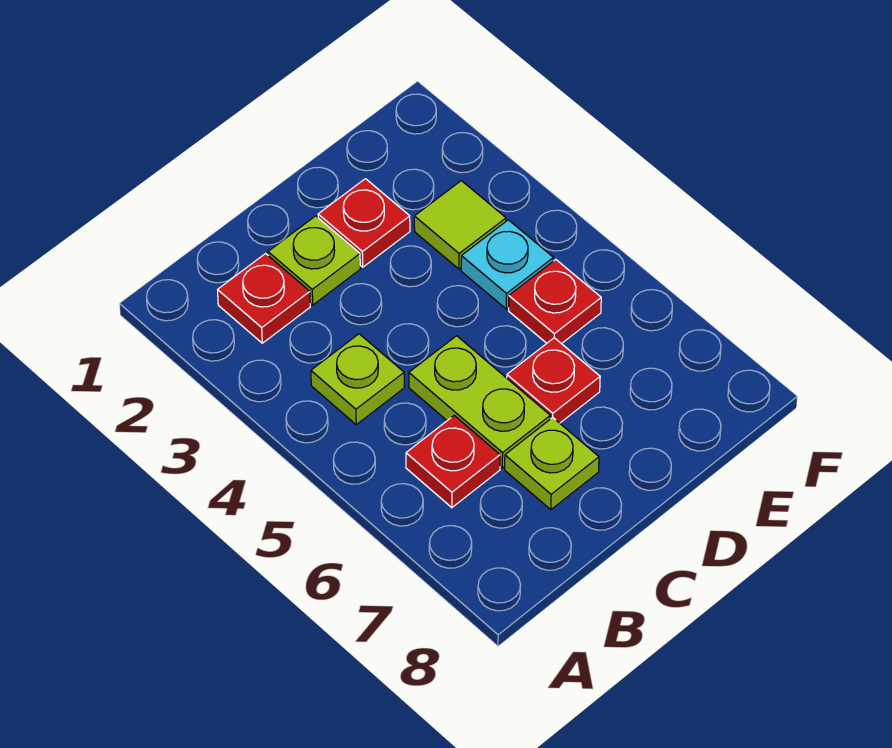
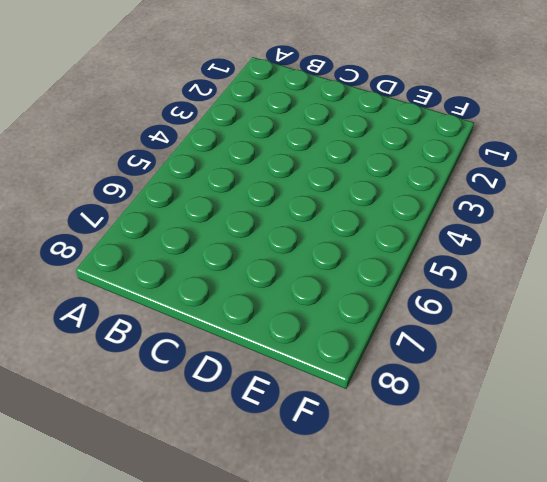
none -> red plate B2 level 1
none -> lime plate B4 level 1

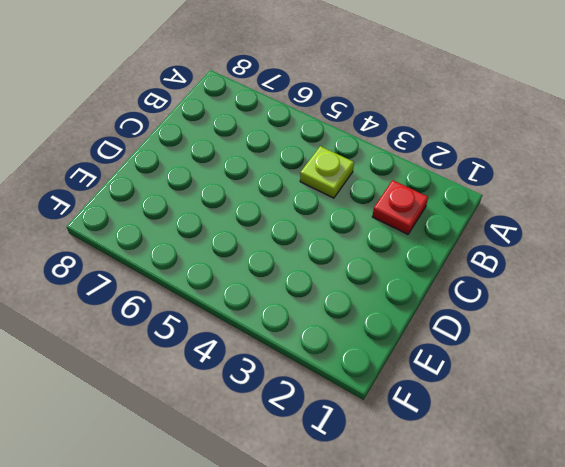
none -> red plate B6 level 1
none -> lime plate C2 level 1

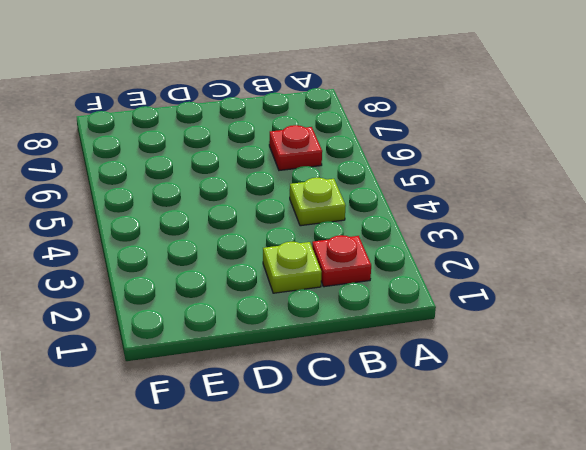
none -> lime plate C5:C6 level 1
none -> lime plate C7 level 1

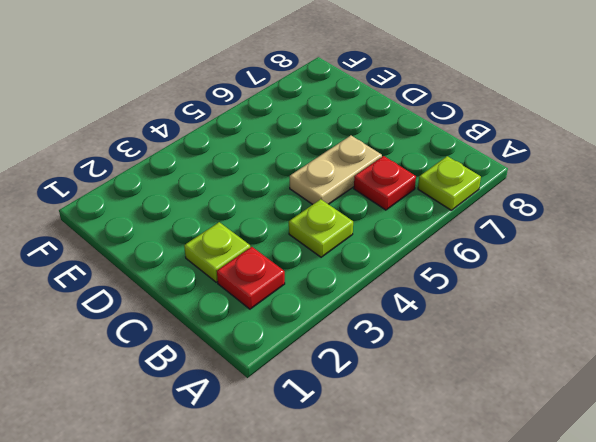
lime plate A7 level 1 -> lime plate C7 level 1
tan plate C5:C6 level 1 -> lime plate C5:C6 level 1
none -> red plate D2 level 1
none -> red plate D6 level 1

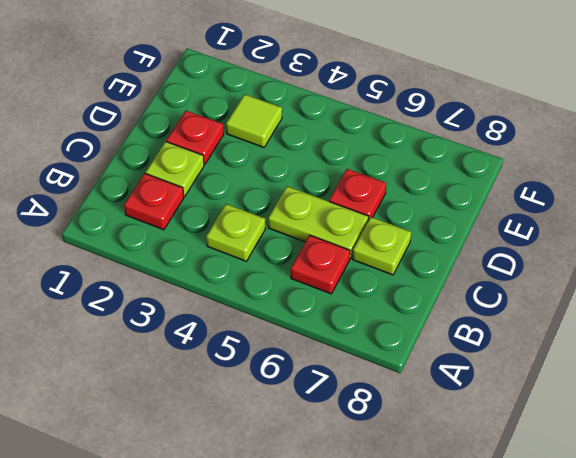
none -> cyan plate E4 level 1
none -> red plate E5 level 1

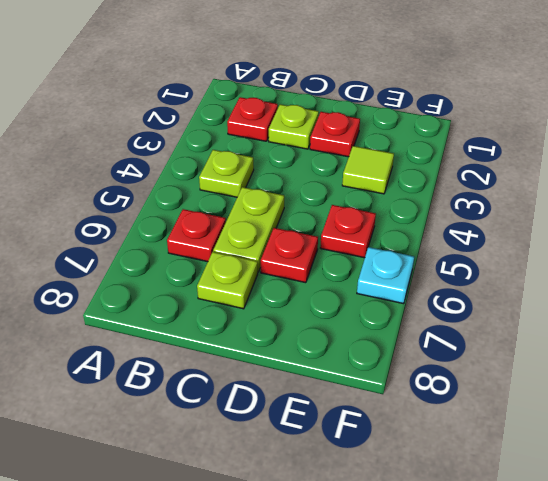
cyan plate F6 level 1 -> cyan plate E4 level 1

